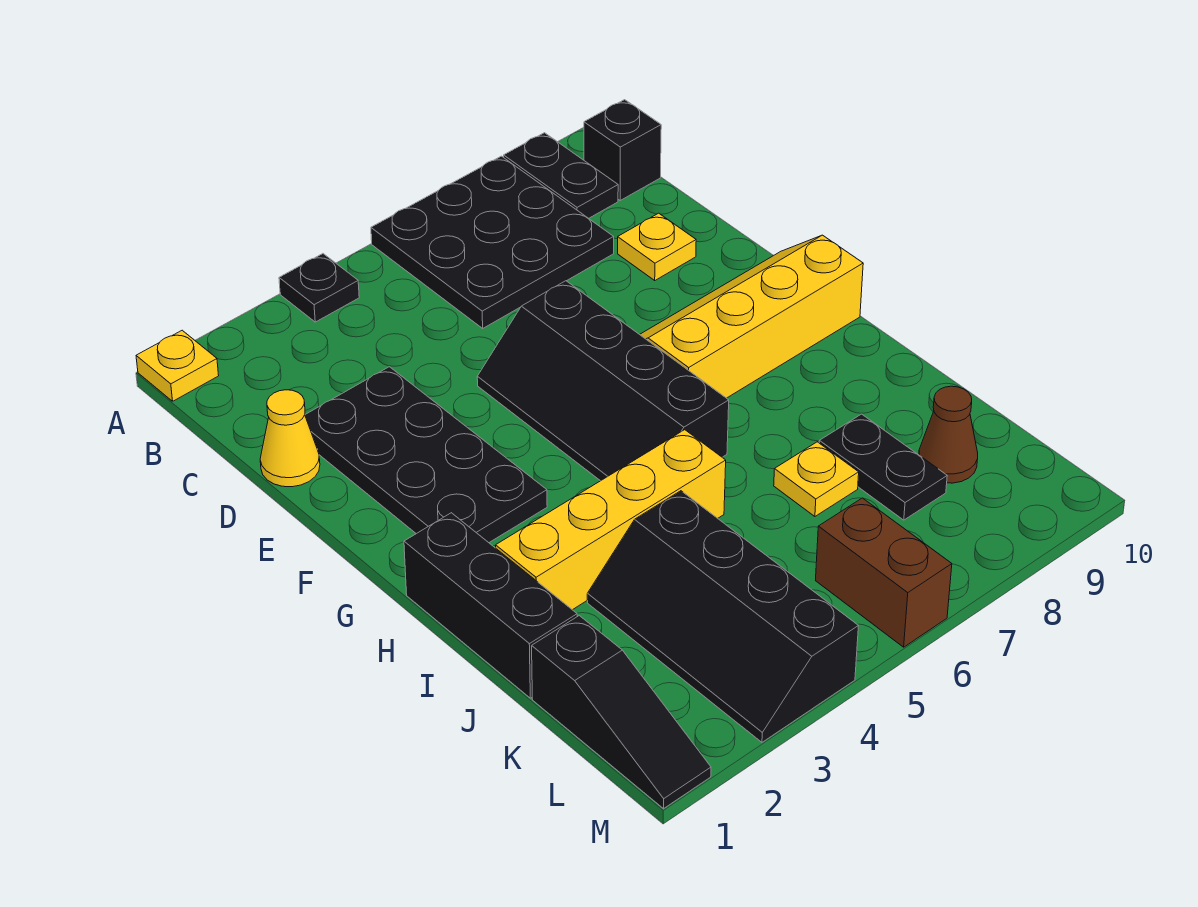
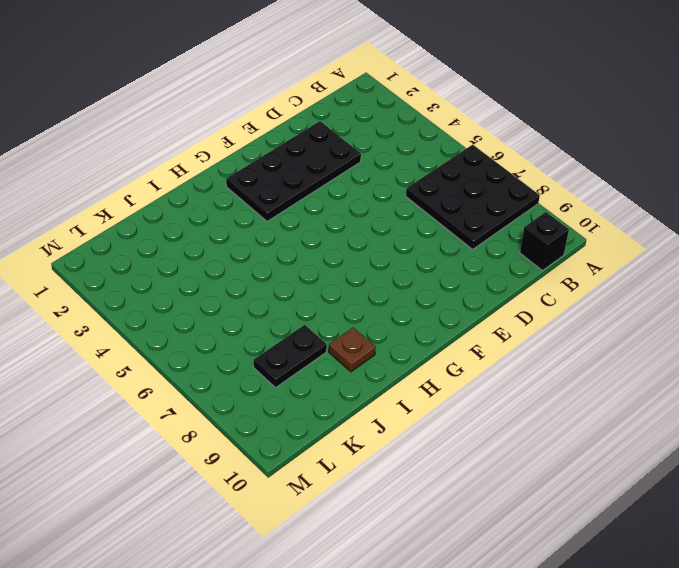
brown plate I9 level 1 -> none
none -> yellow plate A1 level 1
none -> black plate A4 level 1
none -> black plate A9:B9 level 1

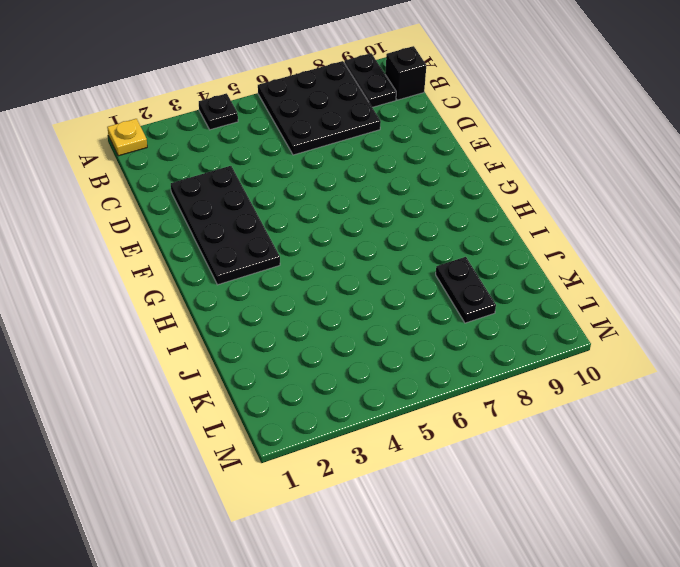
none -> yellow cone D1 level 1
none -> yellow plate D9 level 1
none -> black slope E5:H6 level 1 top 6

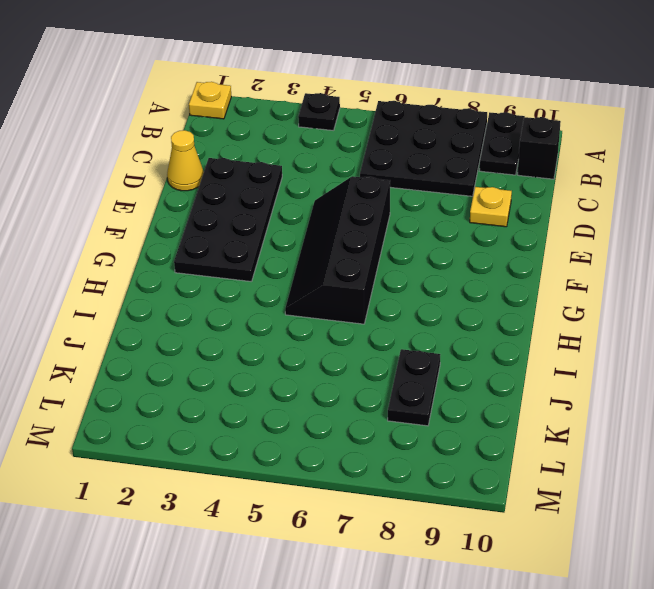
none -> yellow slope F7:G10 level 1 top G
none -> black brick H1:J1 level 1
none -> yellow brick I2:I5 level 1

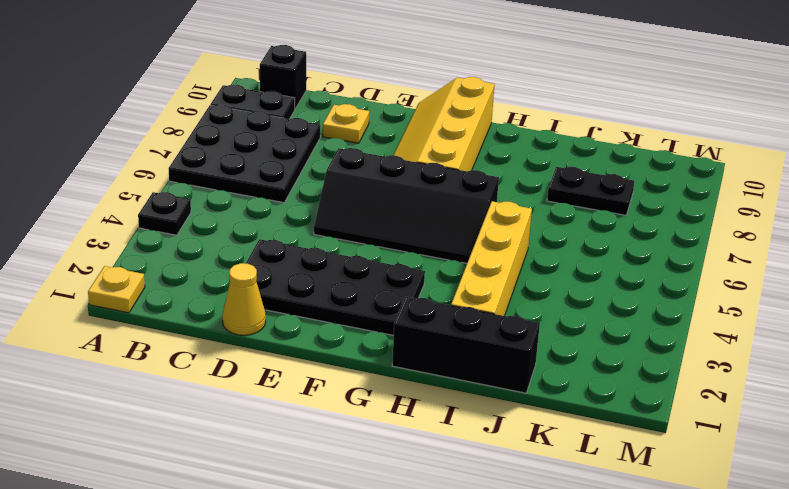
none -> black slope J3:M4 level 1 top 4
none -> yellow plate J7 level 1
none -> black slope K1:M1 level 1 top K

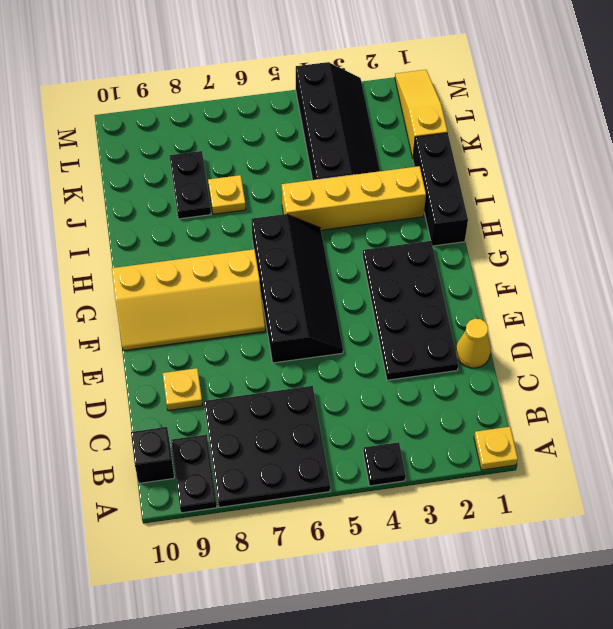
yellow slope K1:M1 level 1 top K -> black slope K1:M1 level 1 top K
none -> brown cone K9 level 1
none -> brown brick L6:M6 level 1

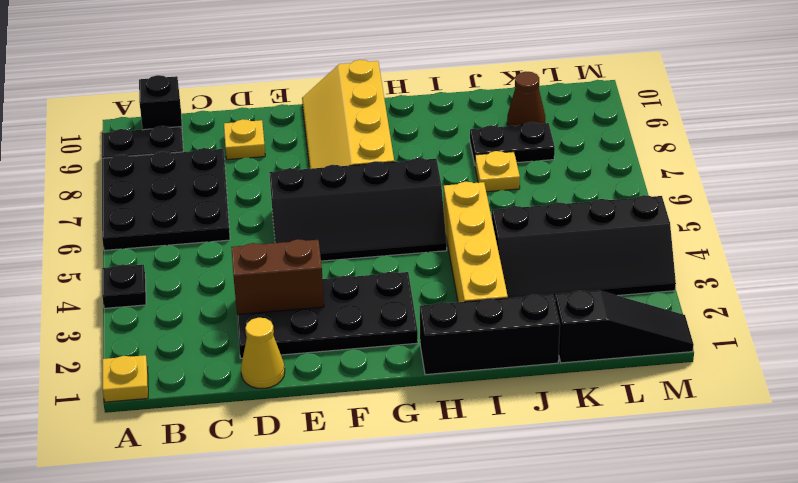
brown brick D3:E3 level 2 -> brown brick L6:M6 level 1

